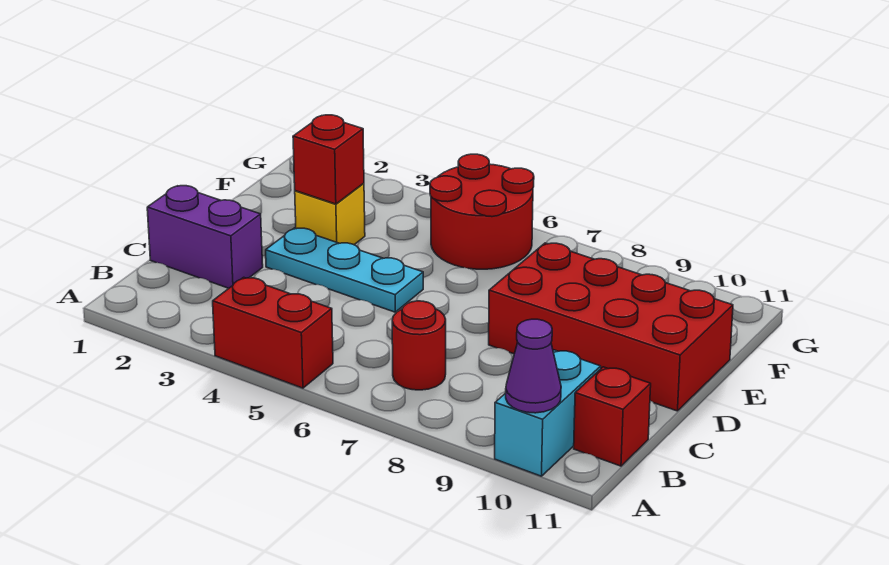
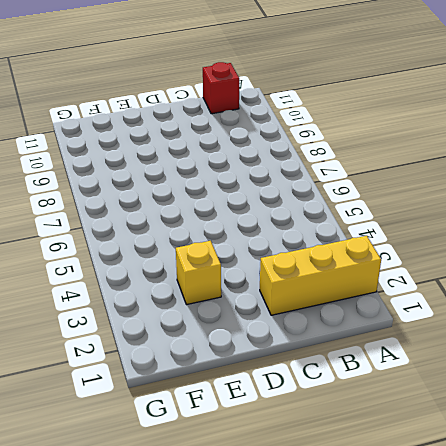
yellow brick A2:C2 level 1 -> purple brick C1:C2 level 1
none -> red brick A4:A5 level 1
none -> cyan brick A10:B10 level 1

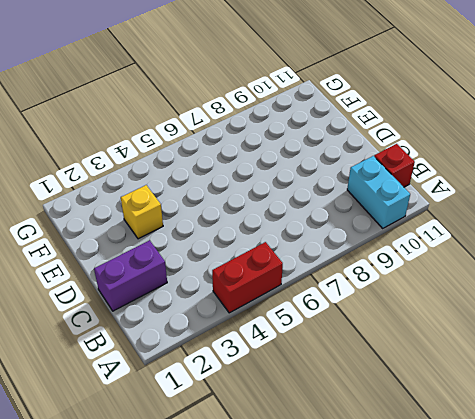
none -> red round brick B7 level 1
none -> cyan plate D3:D5 level 1

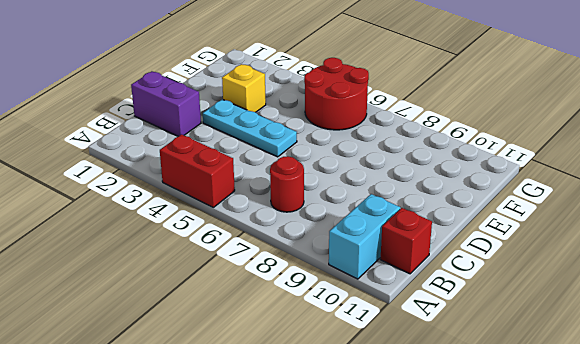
none -> red brick D8:E11 level 1
none -> purple cone A10 level 2

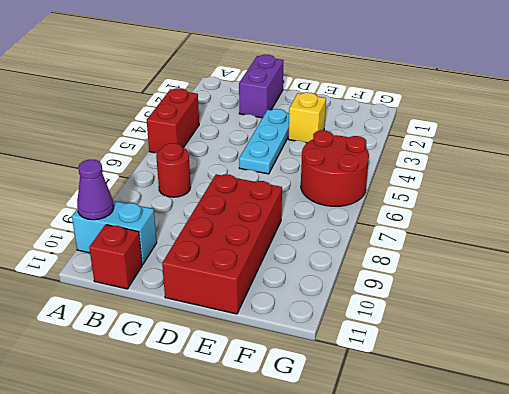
none -> red brick E3 level 2

